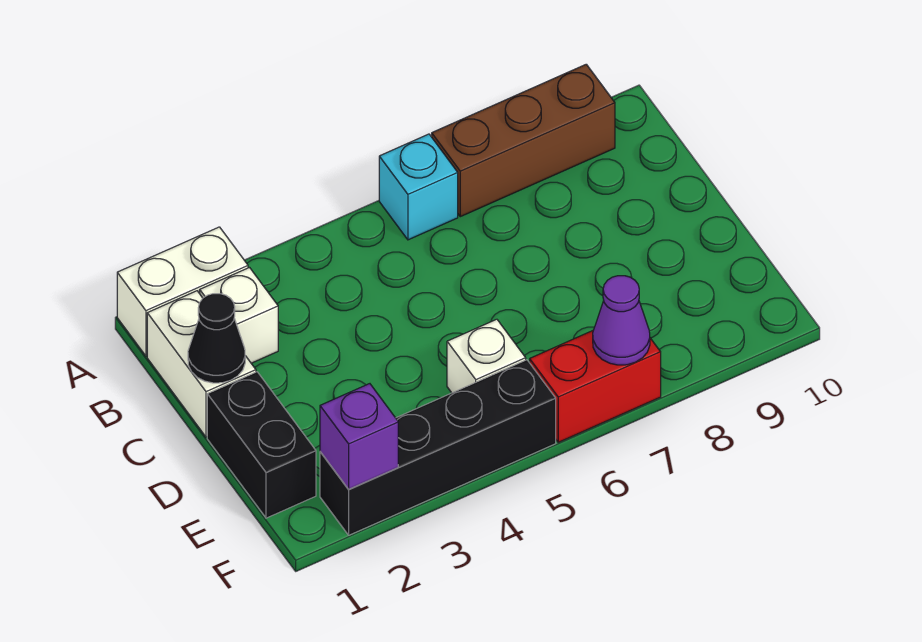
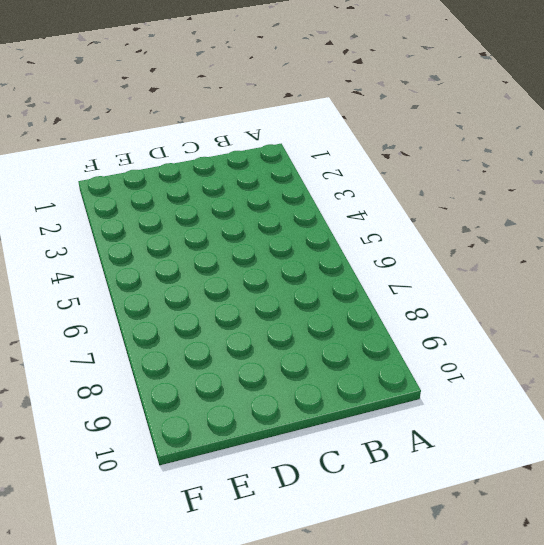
none -> white brick A1:A2 level 1
none -> cyan brick A6 level 1
none -> brown brick A7:A9 level 1

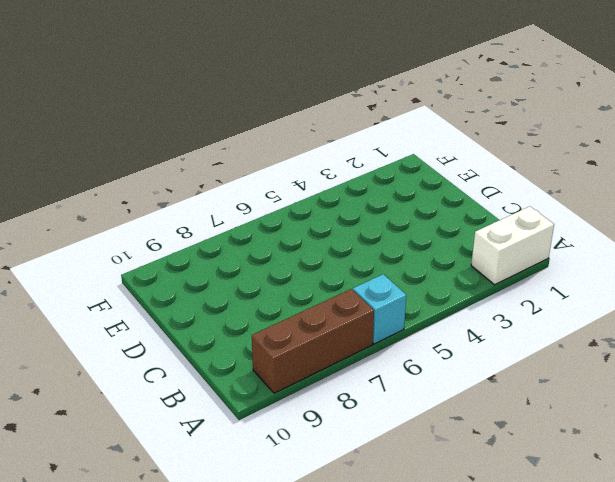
none -> white brick B1:C1 level 1
none -> white brick B2 level 1
none -> black brick D1:E1 level 1

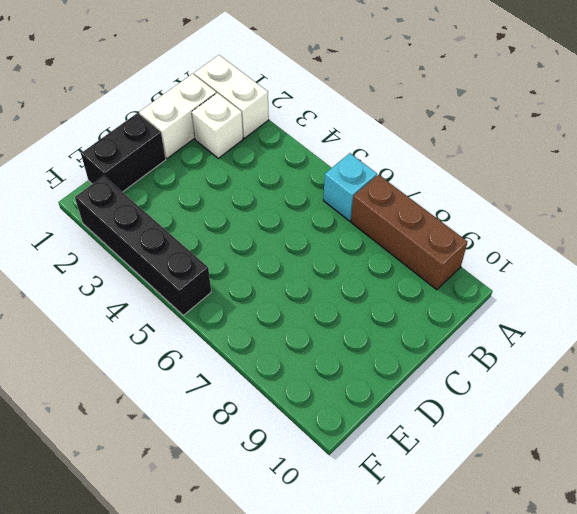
none -> white brick E5 level 1
none -> red brick F6:F7 level 1
none -> black cone C1 level 2

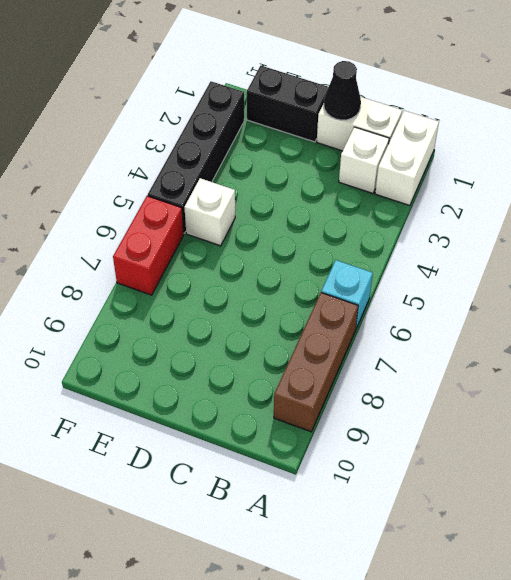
none -> purple brick F2 level 2
none -> purple cone F7 level 2

